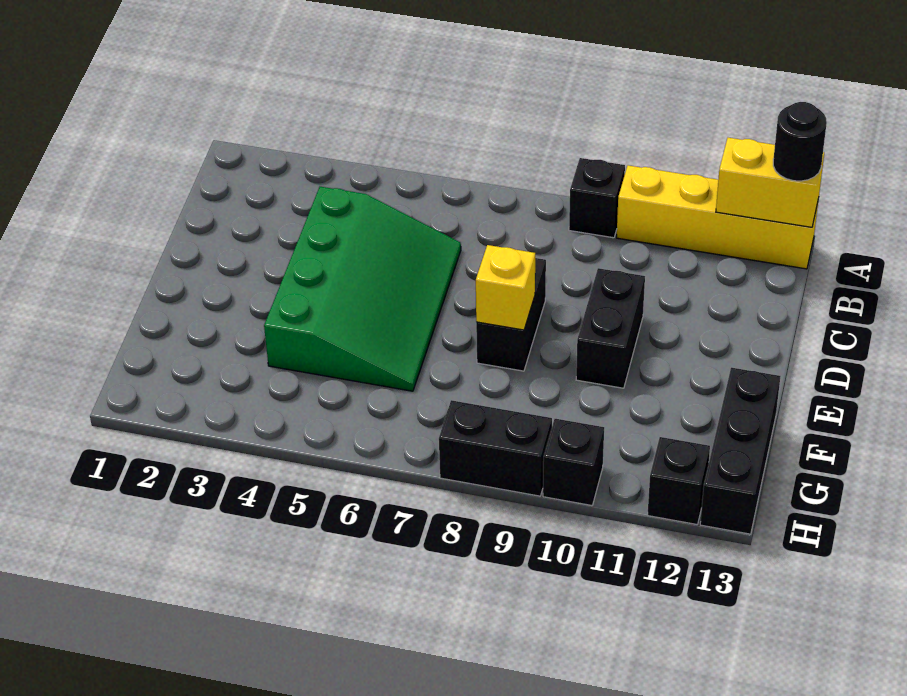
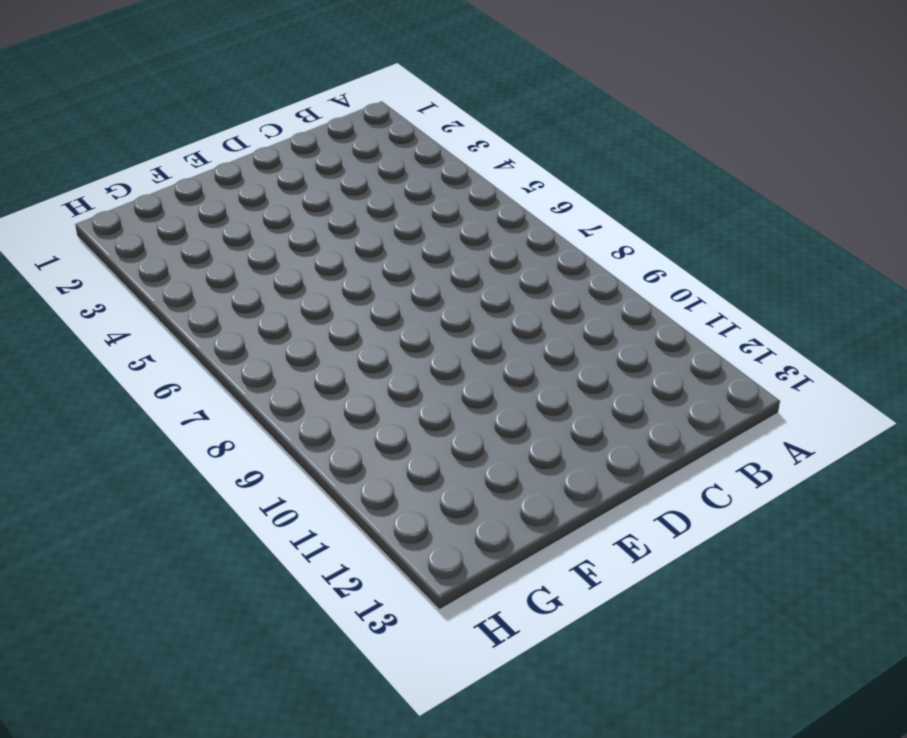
none -> black brick A9 level 1
none -> yellow brick A10:A13 level 1
none -> green slope C4:F6 level 1 top 4

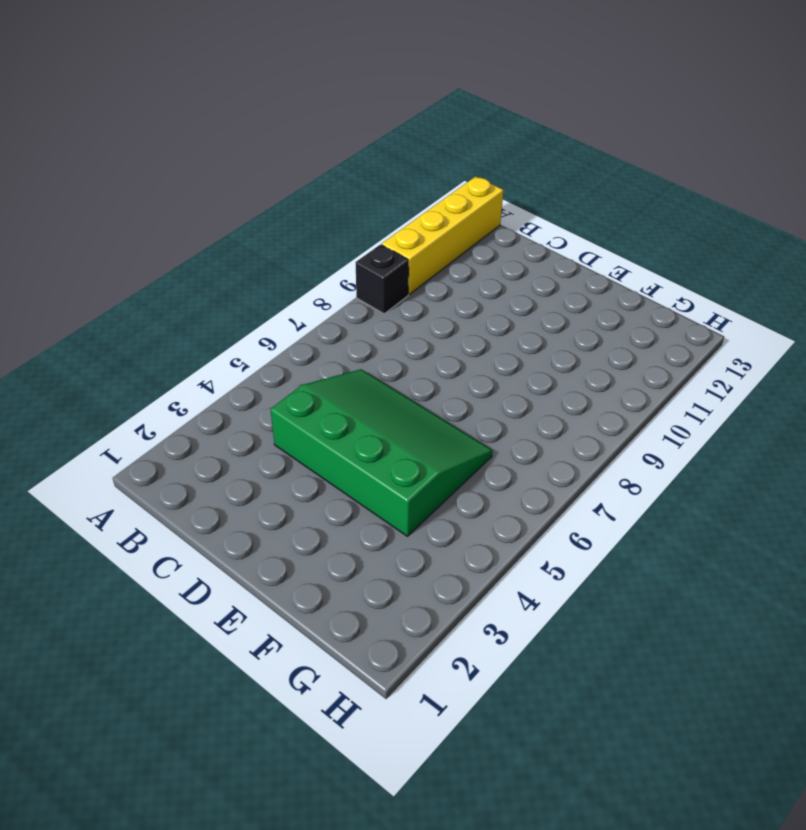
none -> black brick D8:E8 level 1
none -> black brick D10:E10 level 1
none -> black brick F13:H13 level 1

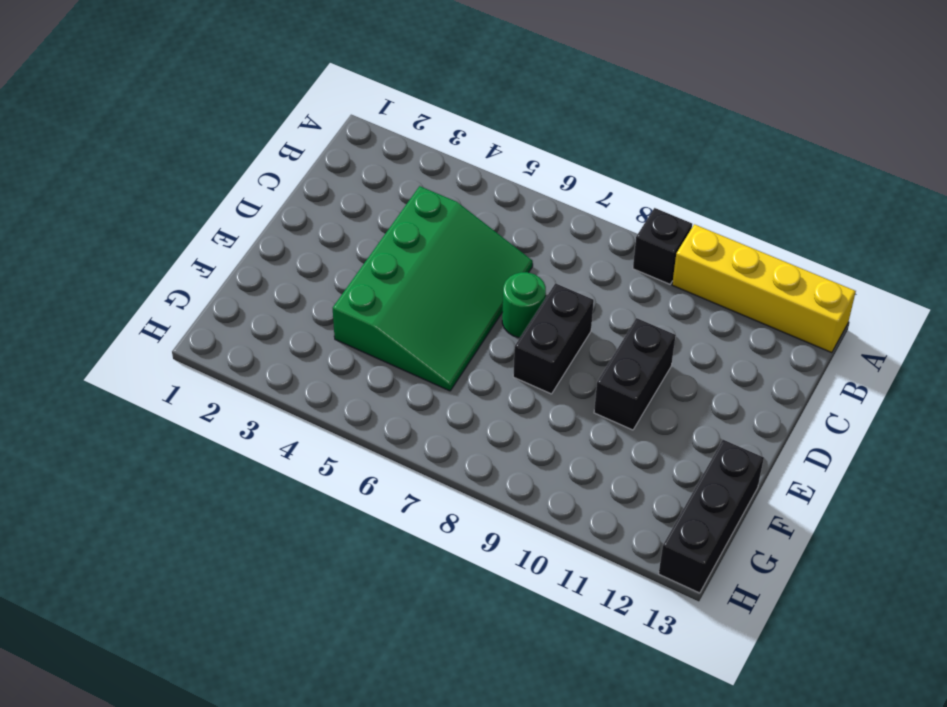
green round brick D7 level 1 -> none
none -> black brick H8:H9 level 1
none -> black brick H10 level 1
none -> black brick H12 level 1

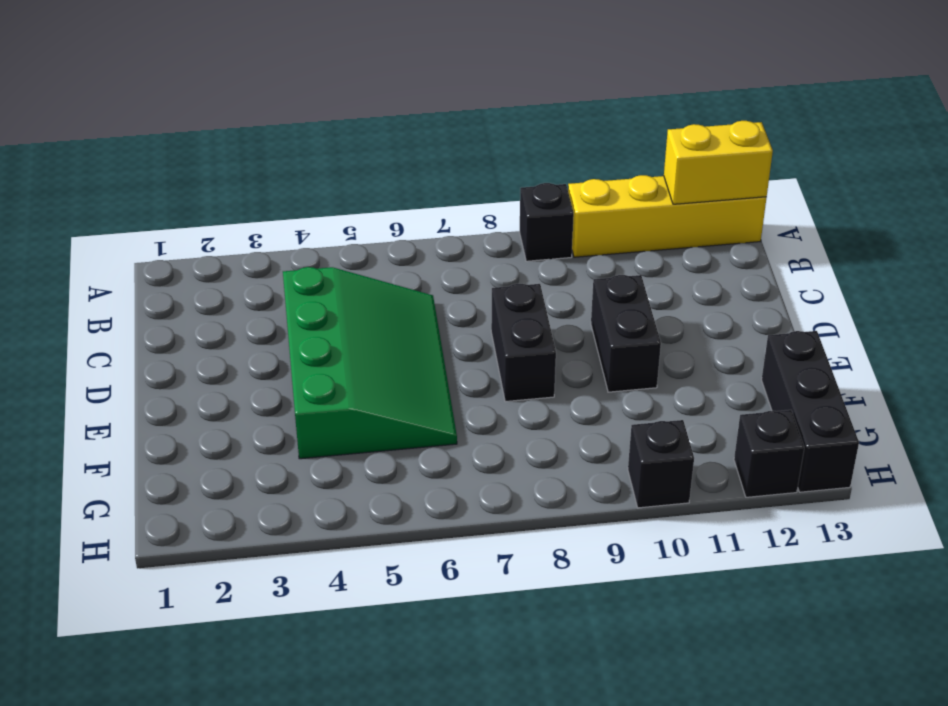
none -> black brick H8:H9 level 1
none -> yellow brick E8 level 2
none -> black round brick A13 level 3

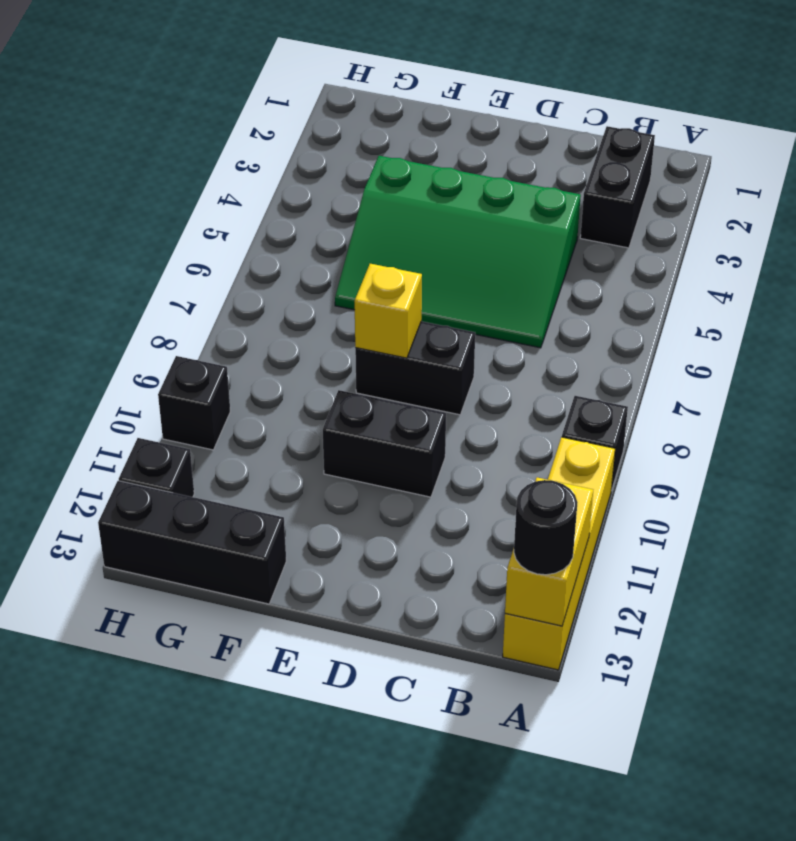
black brick B2:B3 level 1 -> black brick H8:H9 level 1

